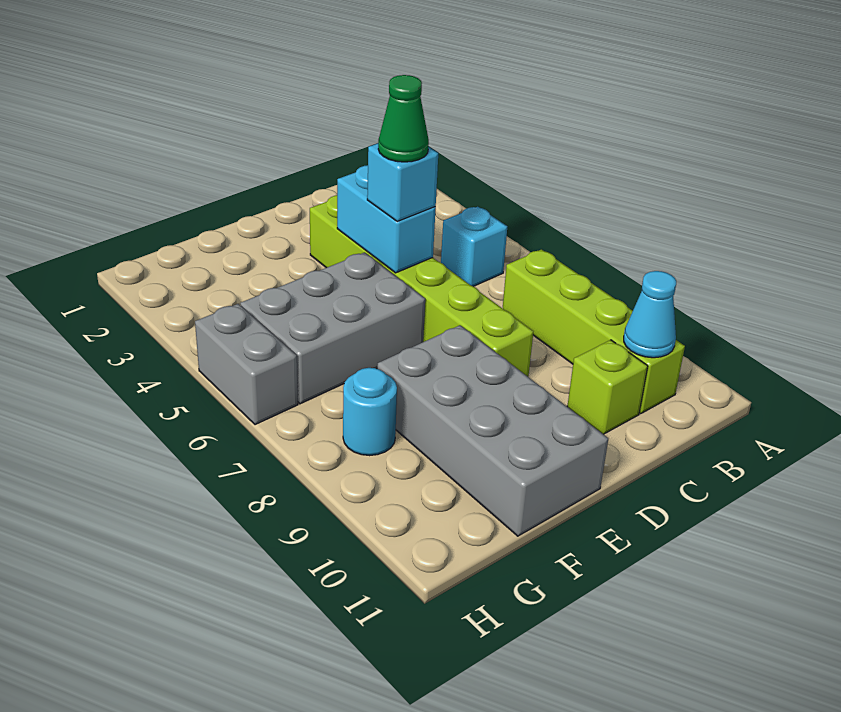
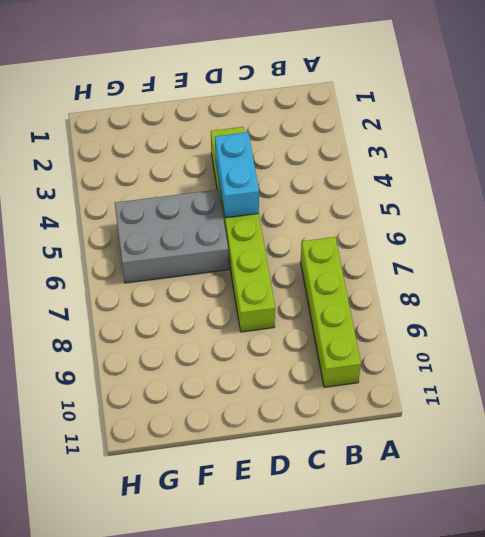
none -> cyan brick B5 level 1
none -> lime brick C10 level 1
none -> grey brick E8:F11 level 1

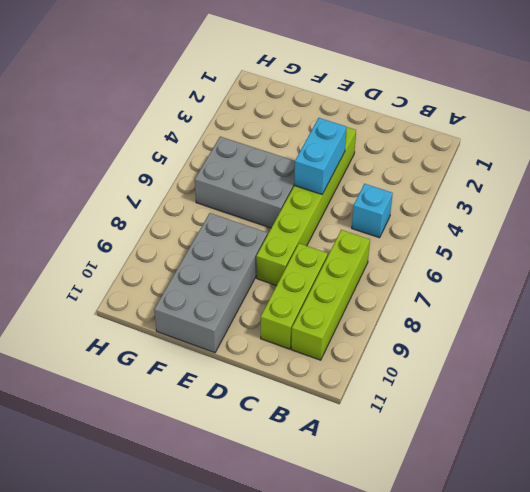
lime brick C8:C10 level 1 -> lime brick C10 level 1
none -> cyan round brick G8 level 1
none -> grey brick H5:H6 level 1
none -> cyan cone B10 level 2

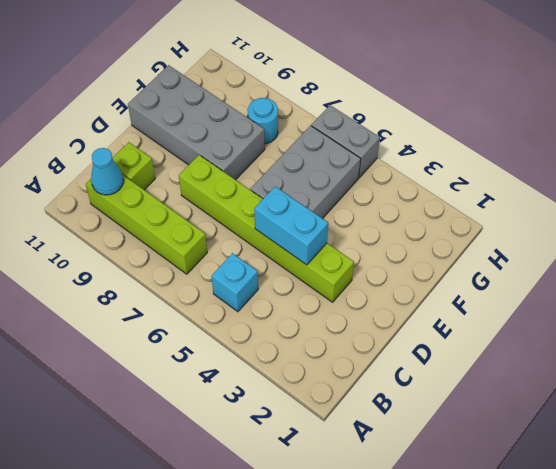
none -> cyan brick D5 level 3
none -> green cone D5 level 4

